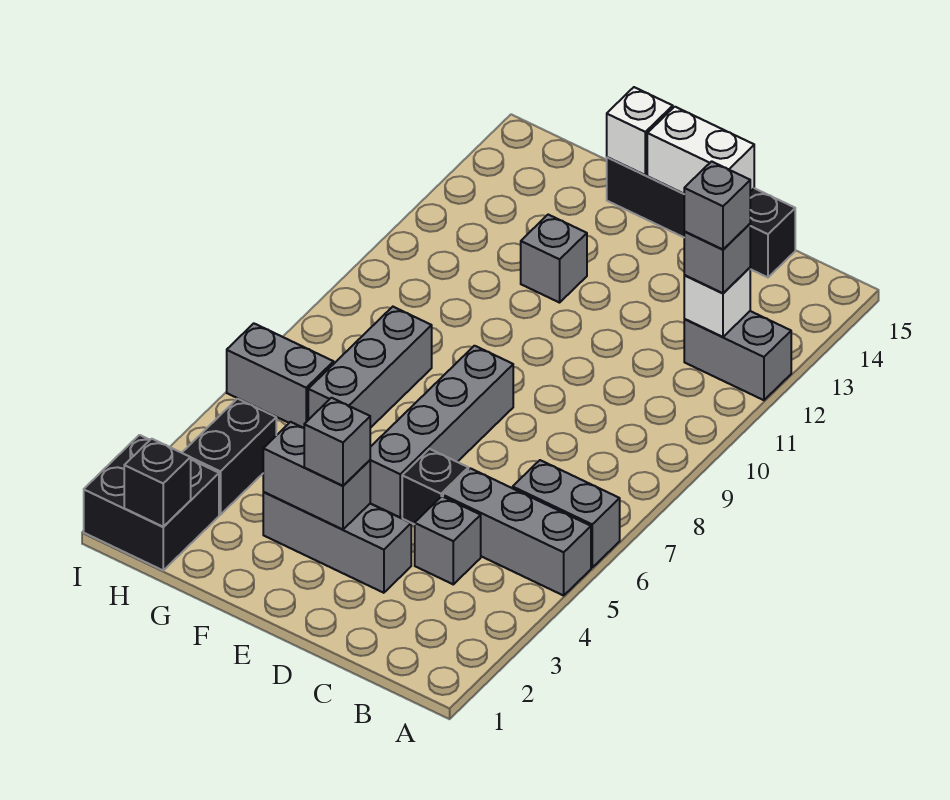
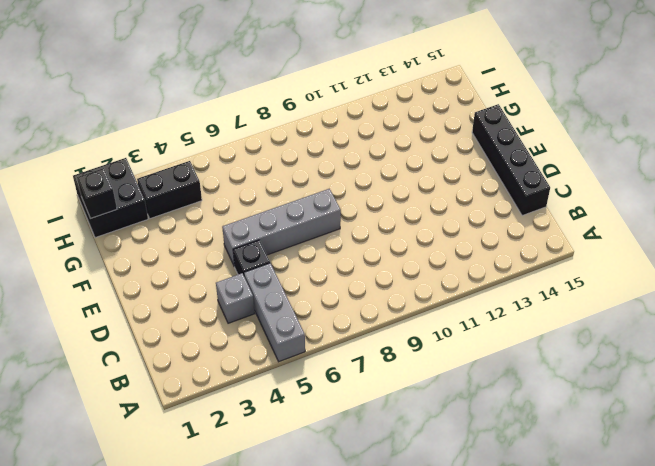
none -> grey brick A6:B6 level 1
none -> grey brick A12:B12 level 1
none -> grey brick D3:F3 level 1

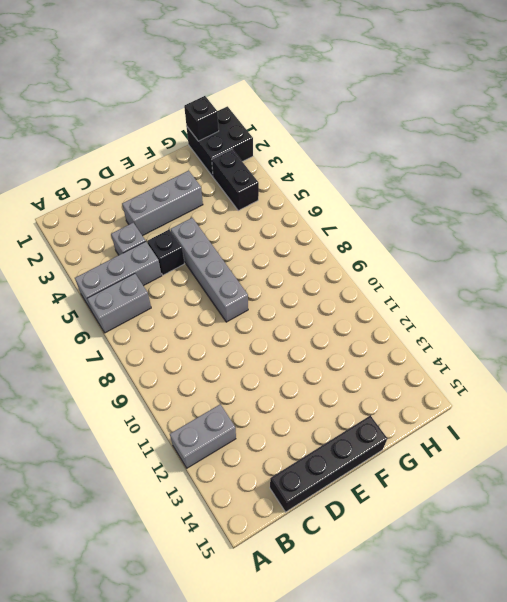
none -> grey brick F12 level 1
none -> grey brick G6:G8 level 1
none -> grey brick H6:I6 level 1

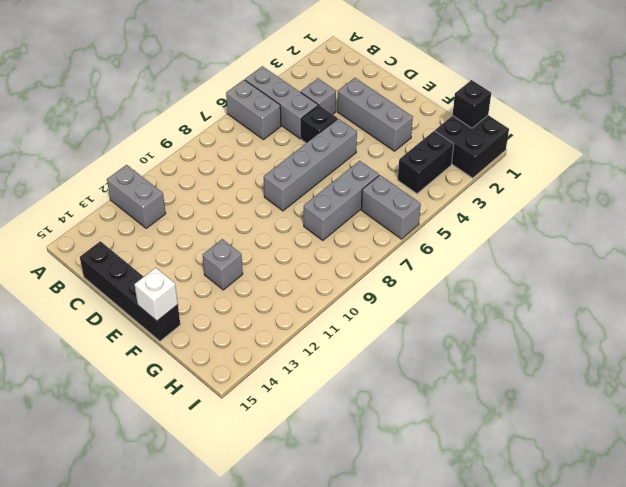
none -> white brick B12 level 2
none -> white brick D15:E15 level 2
none -> grey brick E3:F3 level 2

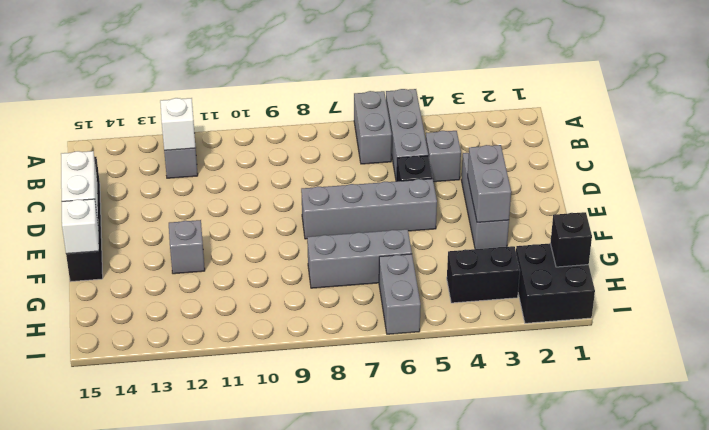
none -> grey brick B12 level 3
none -> grey brick E3 level 3
none -> grey brick B12 level 4

